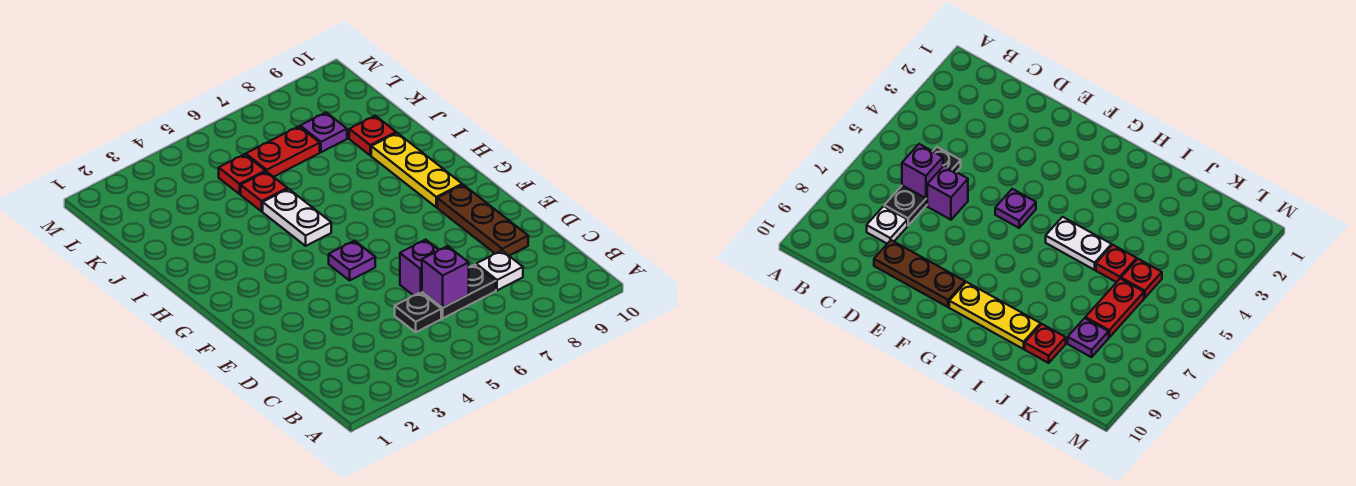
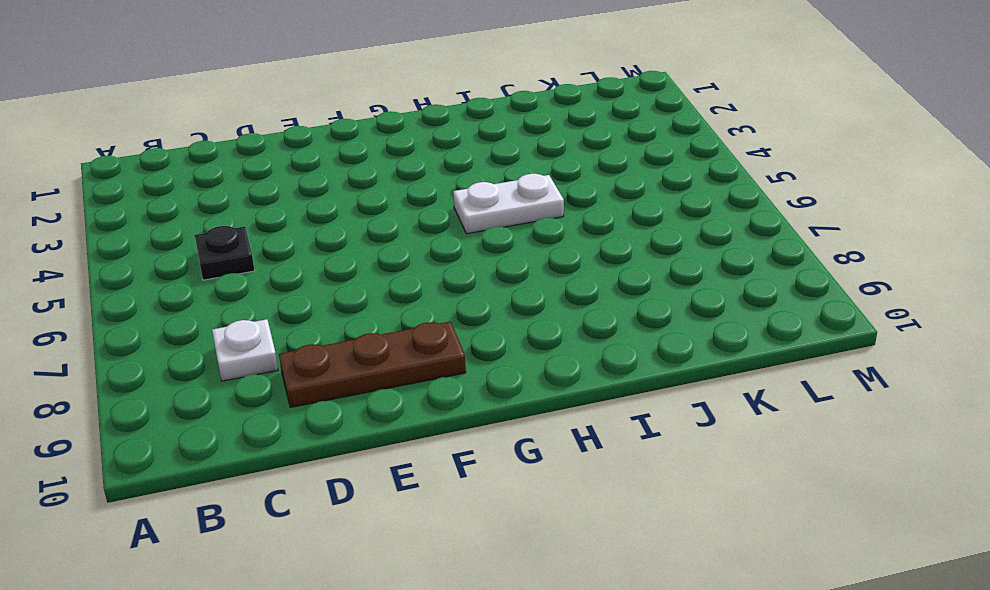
none -> black plate C6:C7 level 1
none -> purple brick D6 level 1
none -> purple plate F5 level 1

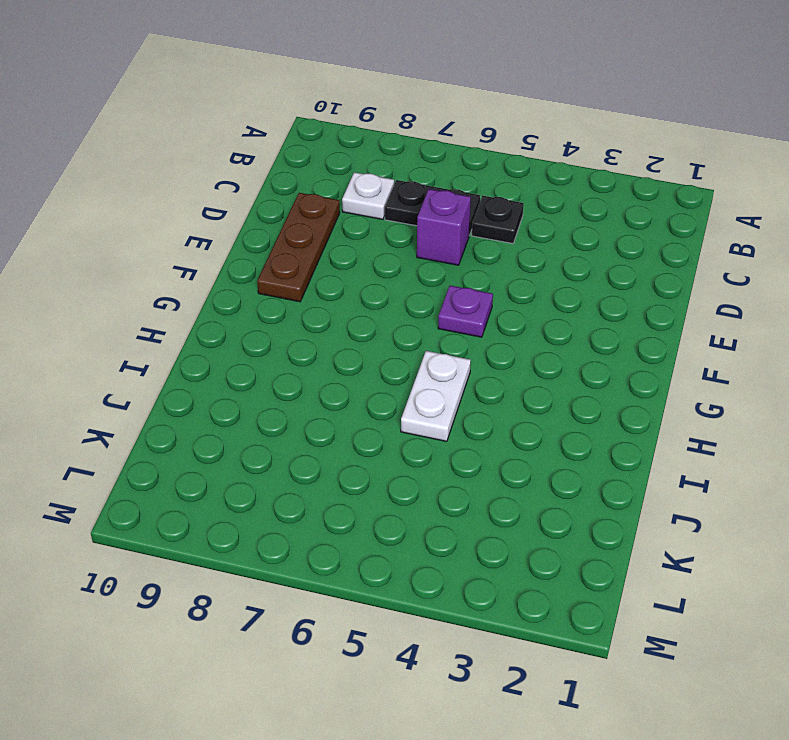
none -> yellow plate G9:I9 level 1
none -> red plate J5 level 1
none -> red plate J9 level 1

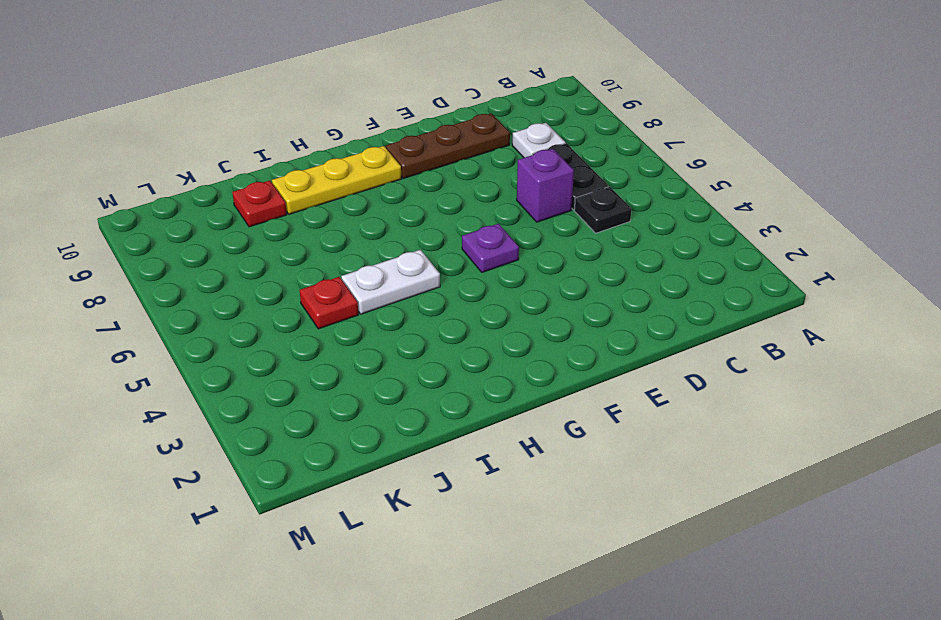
none -> red plate K5 level 1
none -> red plate K6:K7 level 1
none -> purple plate K8 level 1

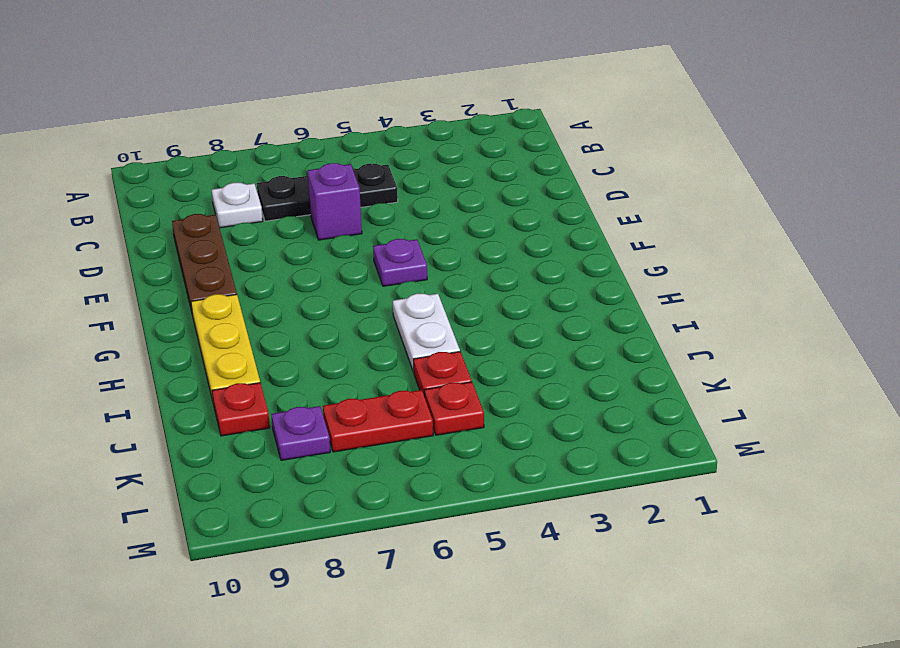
none -> purple brick C6 level 2

